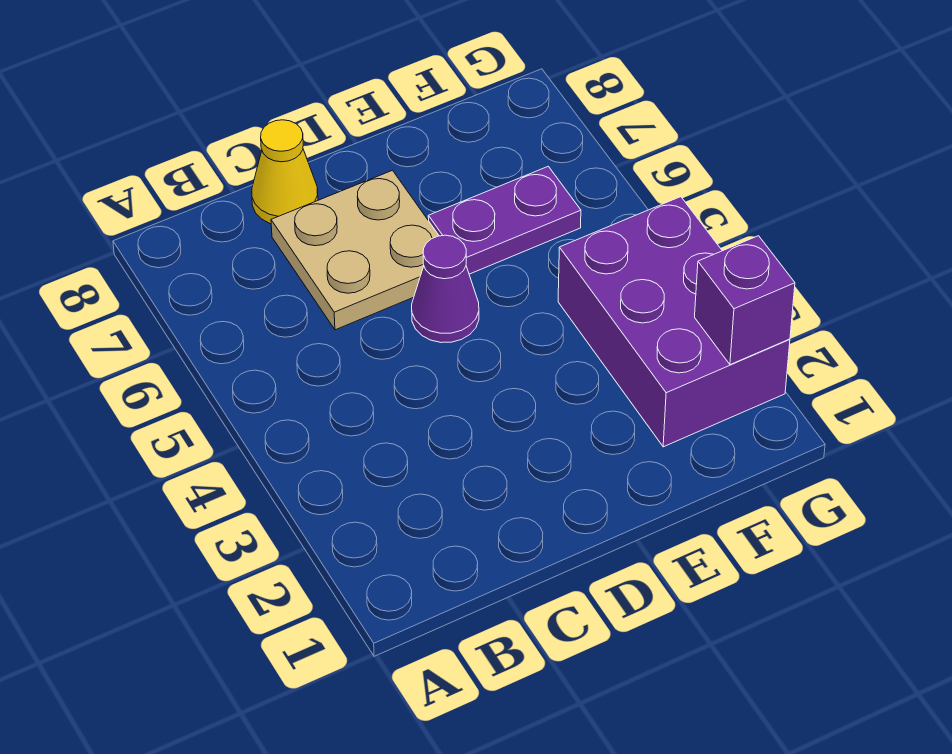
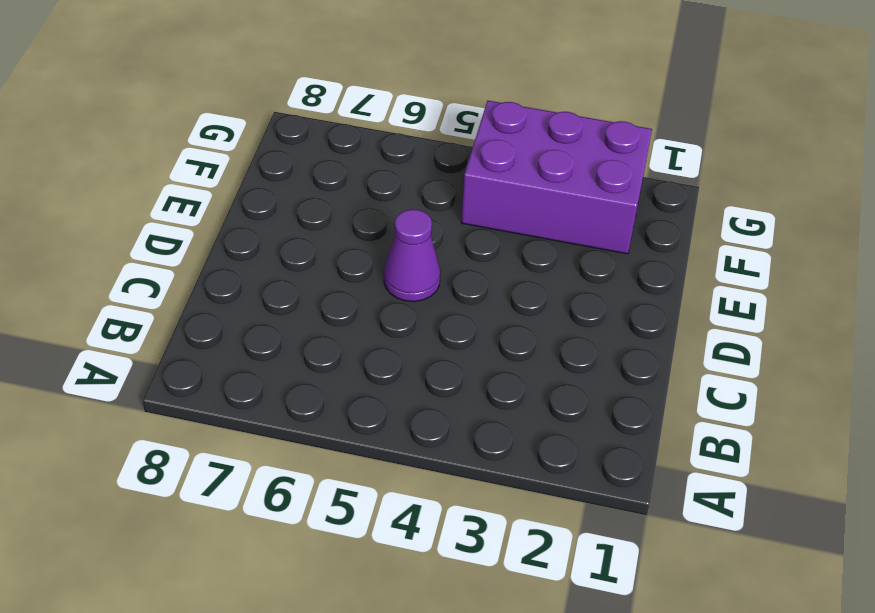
none -> tan plate C6:D7 level 1
none -> yellow cone C8 level 1

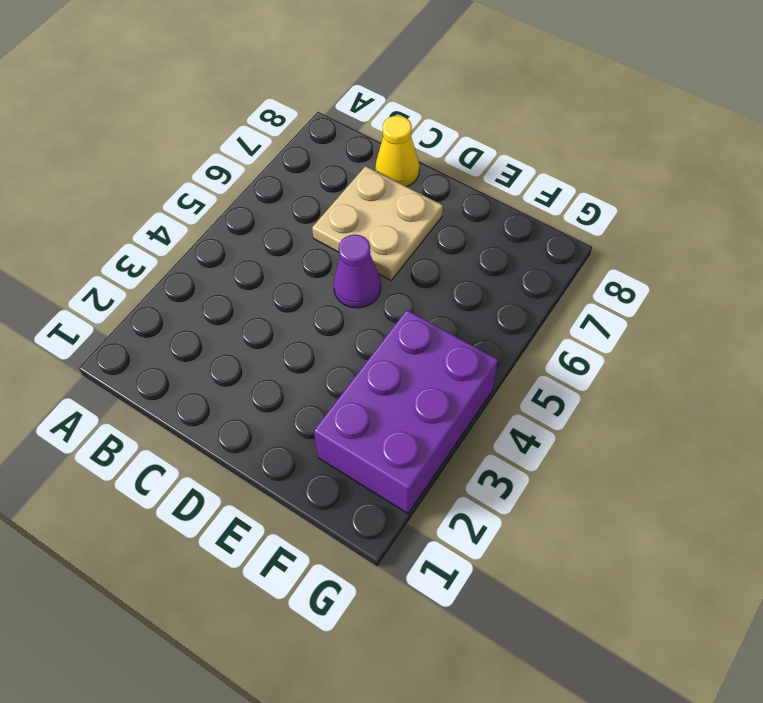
none -> purple plate E6:F6 level 1
none -> purple brick G2 level 2

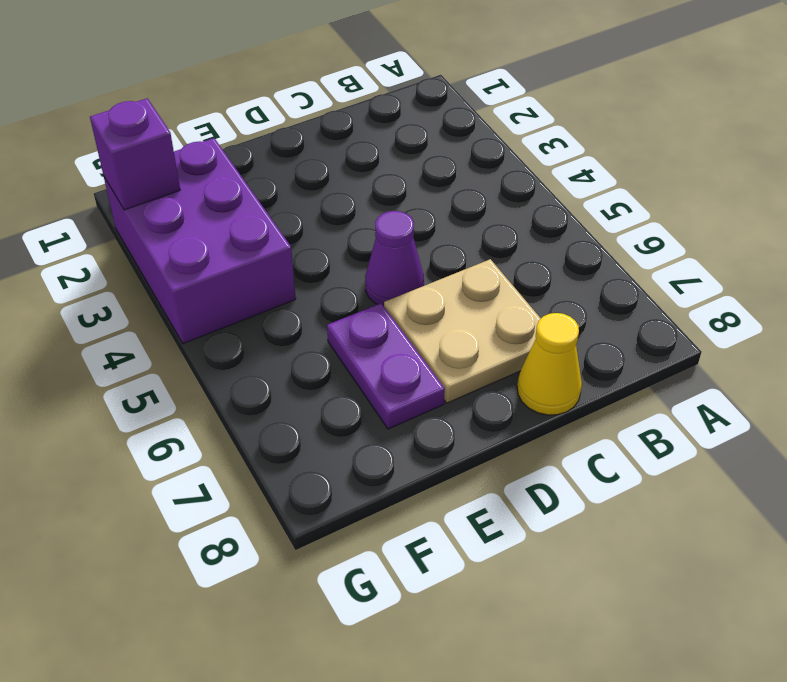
purple plate E6:E7 level 1 -> purple plate E6:F6 level 1

